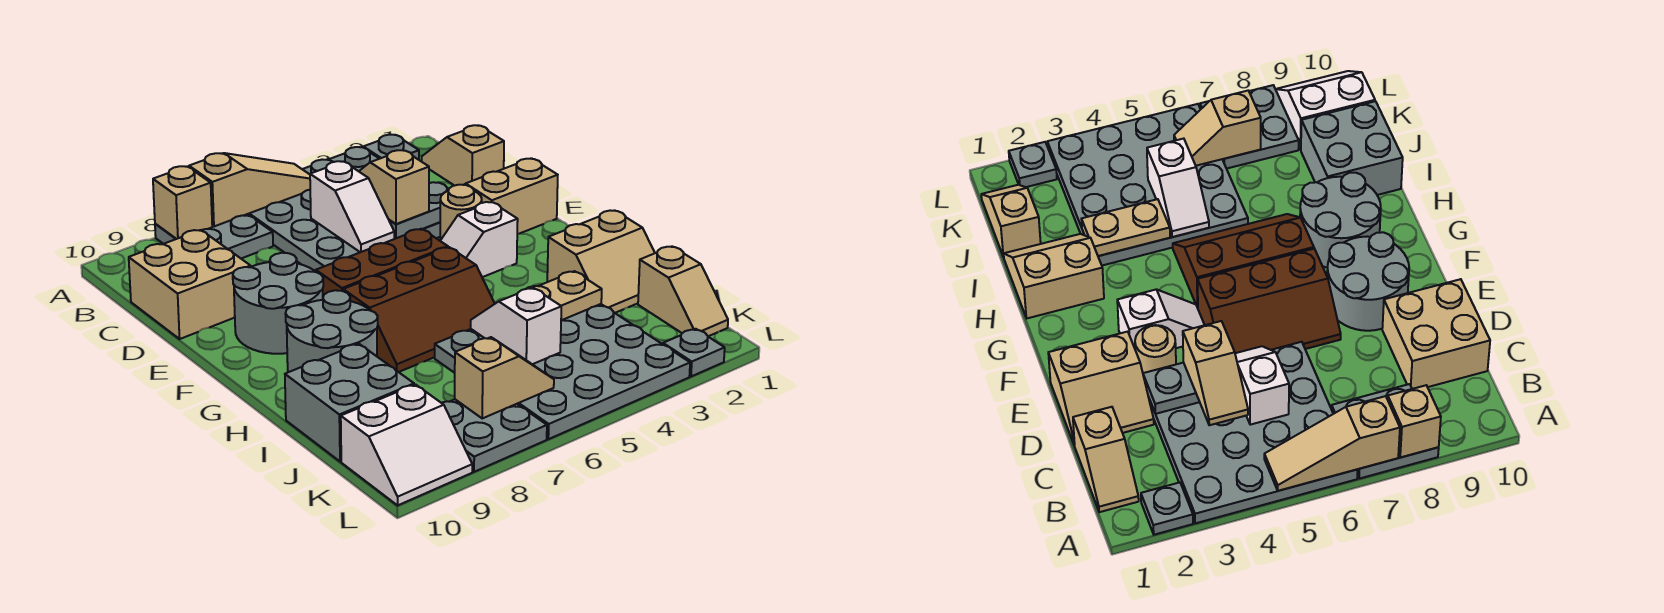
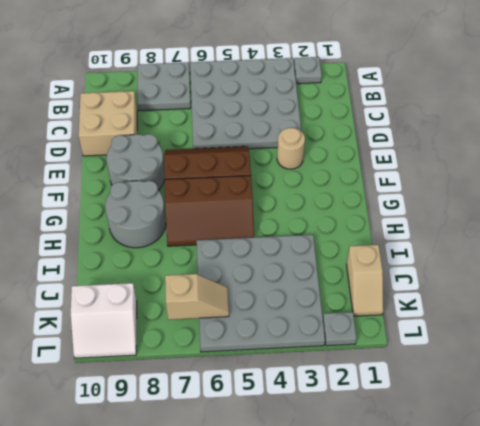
none -> tan slope B1:C1 level 1 top C
none -> tan slope D1:E2 level 1 top E
none -> white slope F3:F4 level 1 top 3

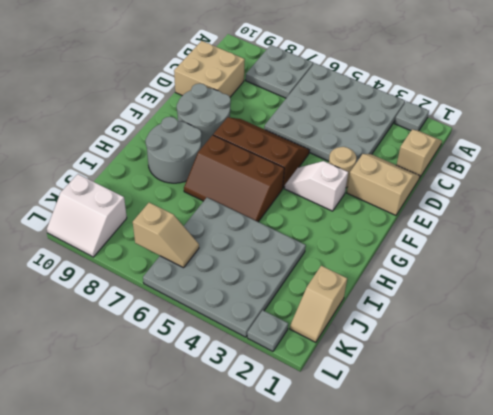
none -> tan slope H1:I2 level 1 top H
none -> grey brick I9:J10 level 1
none -> grey plate K7:L8 level 1

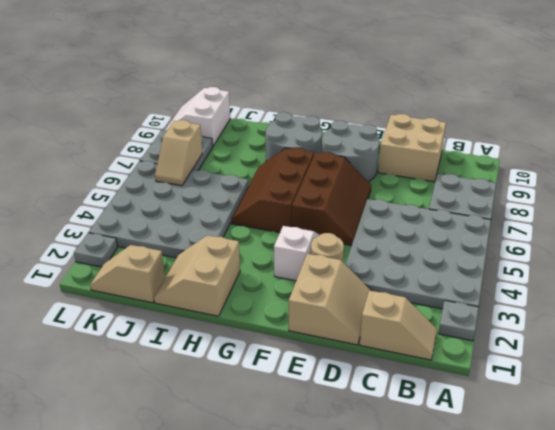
none -> grey brick I9:J10 level 1
none -> tan slope A5:A7 level 2 top 7
none -> tan brick A8 level 2

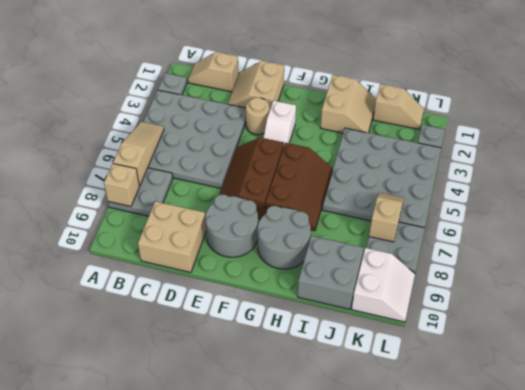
none -> white slope C5:D5 level 2 top C
none -> grey plate D3:D4 level 2
none -> tan plate I3:I4 level 2

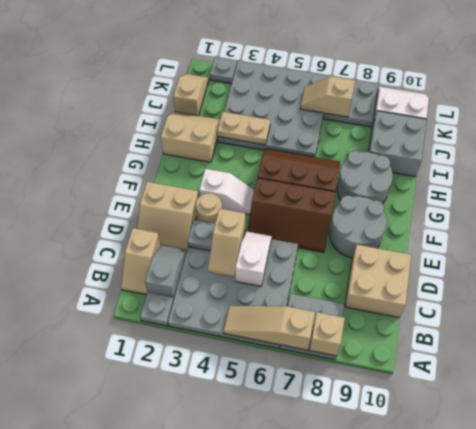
grey slope B2:C2 level 1 top B -> none
none -> white slope I5:J5 level 2 top J

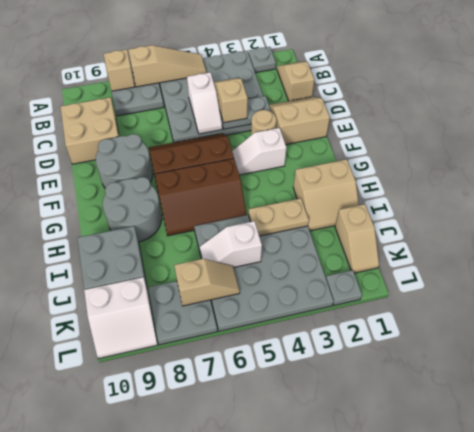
white slope J5:J6 level 2 top 5 -> white slope I5:J5 level 2 top J

